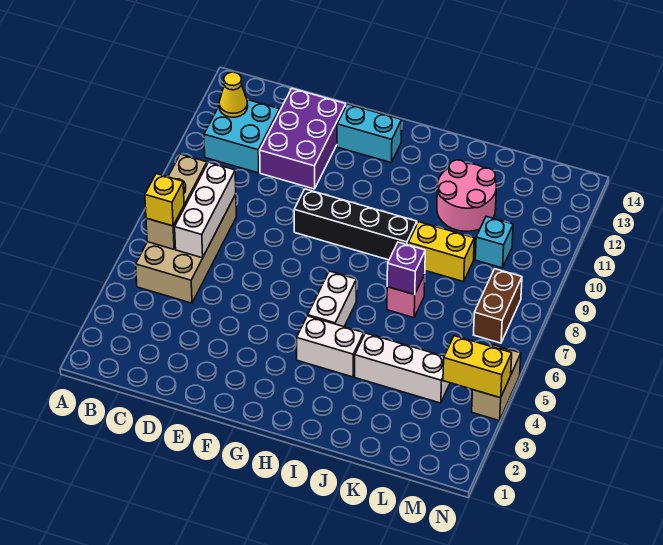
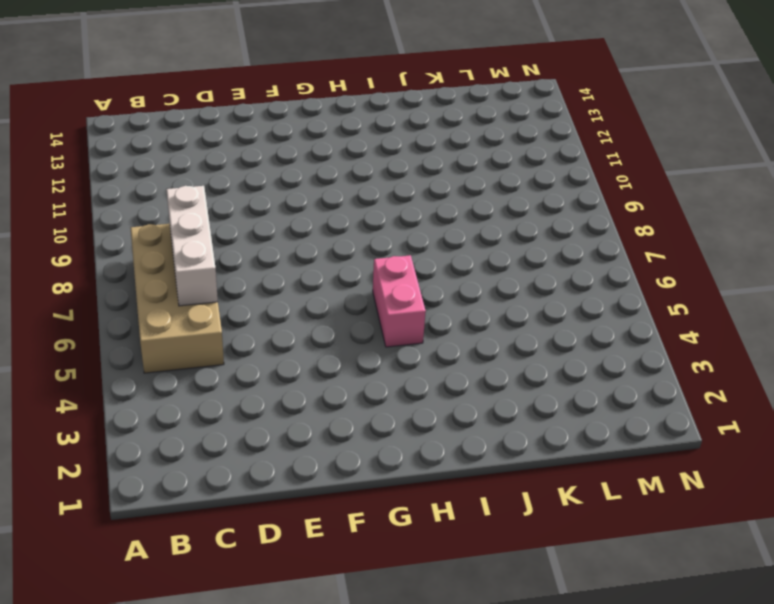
pink brick H5:H6 level 1 -> white brick H5:H6 level 1
none -> cyan brick B11:C12 level 1
none -> purple brick D11:E13 level 1
none -> black brick F9:I9 level 1

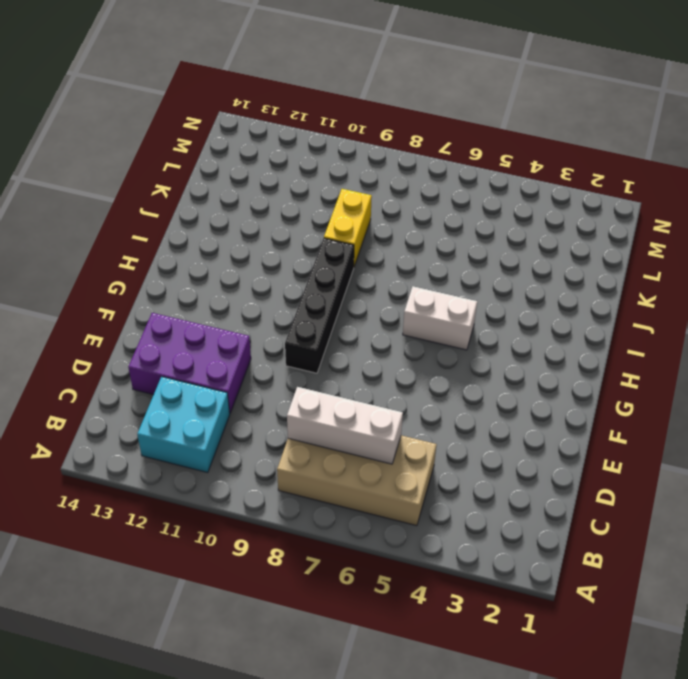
none -> cyan brick F13:G13 level 1
none -> white brick H4:I4 level 1
none -> white brick J4:L4 level 1

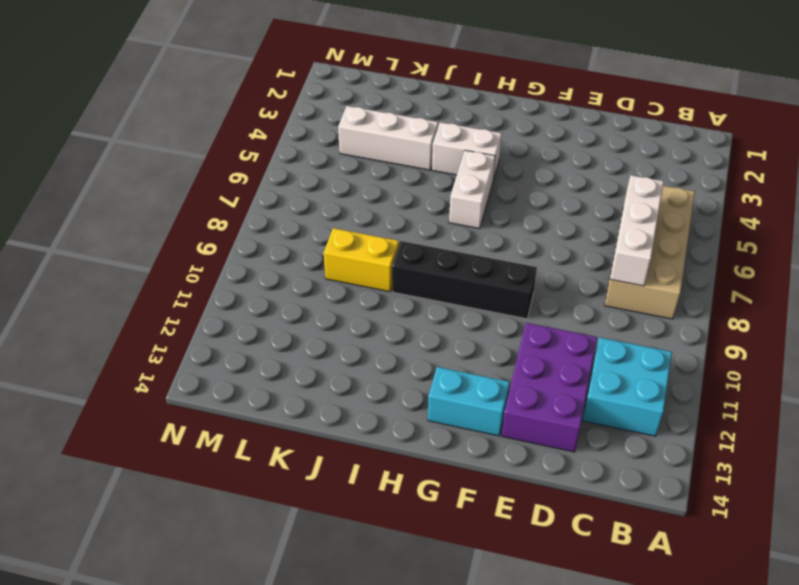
none -> pink brick J7 level 1
none -> pink round brick J11:K12 level 1
none -> cyan brick L10 level 1

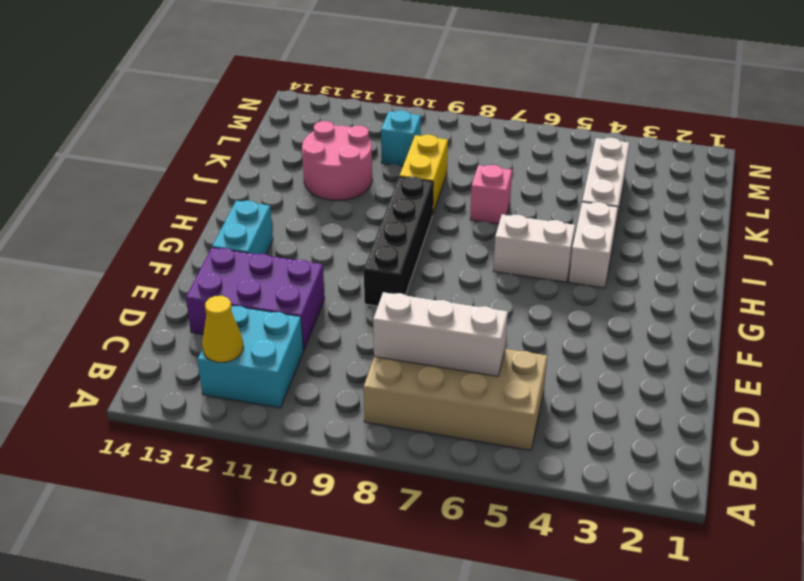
none -> brown brick M7:M8 level 1
none -> tan brick N4:N5 level 1
none -> tan brick B6:B8 level 2

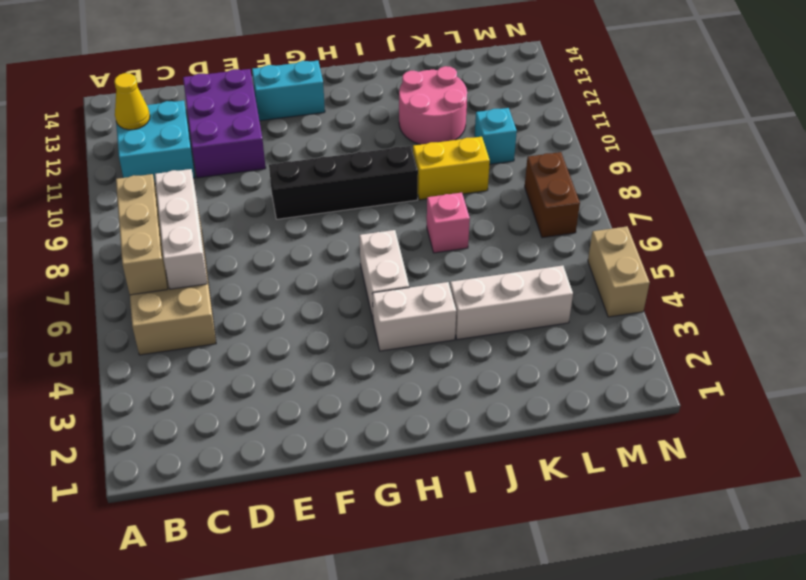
none -> purple brick J7 level 2
none -> yellow brick M4:N4 level 2
none -> yellow brick B6 level 3

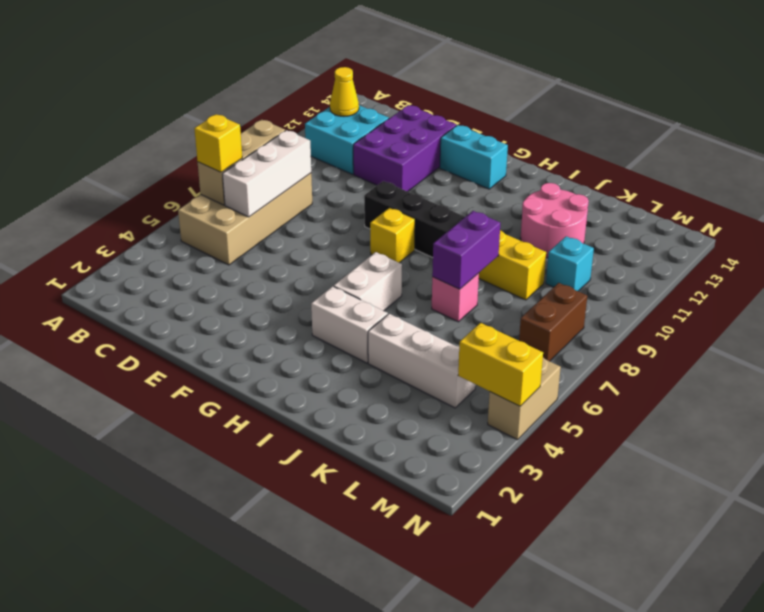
yellow brick G8 level 1 -> none
purple brick J7:J8 level 2 -> purple brick J7 level 2

